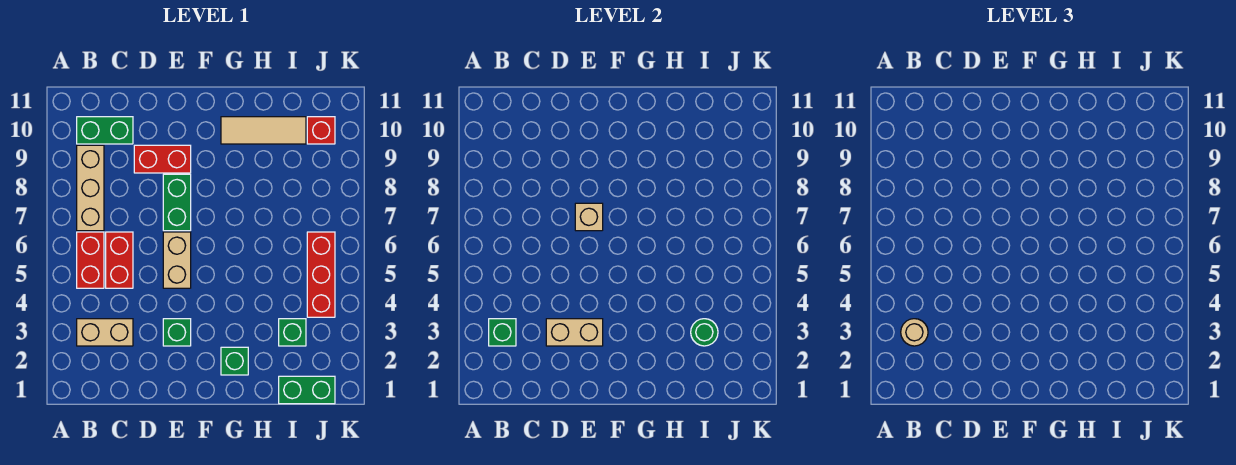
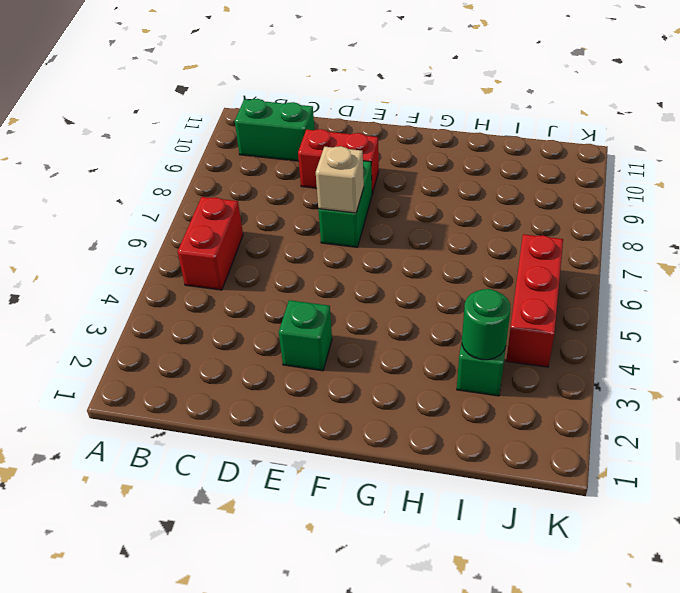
none -> tan brick B3:C3 level 1
none -> tan brick B7:B9 level 1
none -> red brick C5:C6 level 1

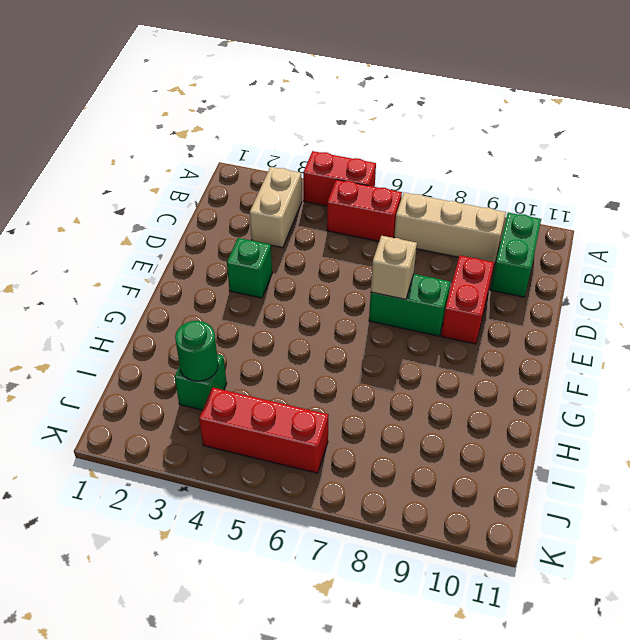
red brick A4:A5 level 1 -> red brick C5:C6 level 1
none -> tan brick E5:E6 level 1
none -> green brick G2 level 1
none -> tan tile G10:I10 level 1

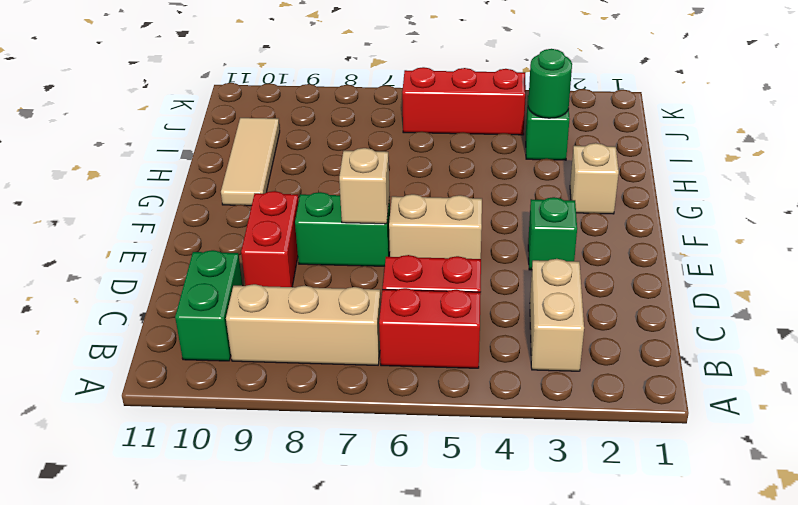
tan brick G2 level 1 -> green brick G2 level 1
none -> green brick I1:J1 level 1
none -> red brick J10 level 1
none -> green brick B3 level 2

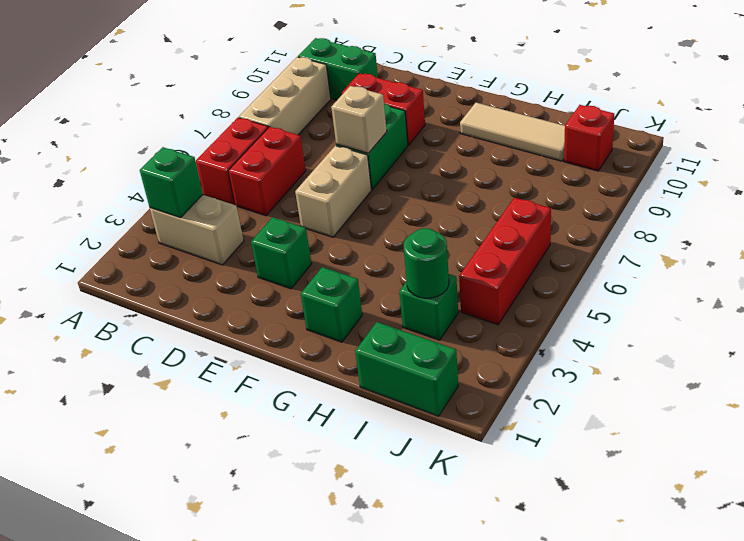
none -> tan brick D3:E3 level 2
none -> tan round brick B3 level 3

